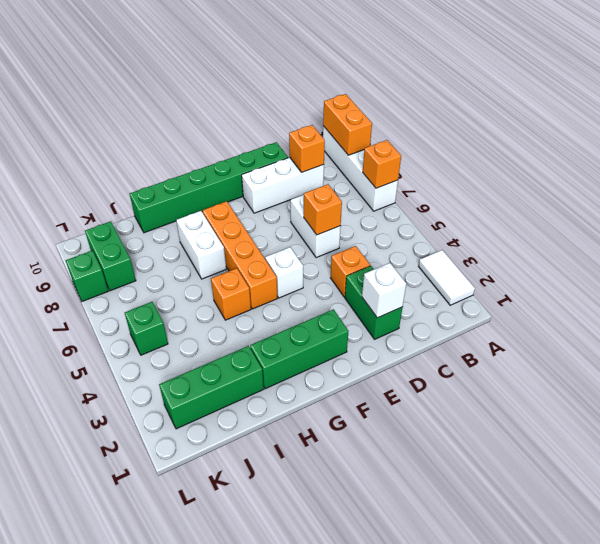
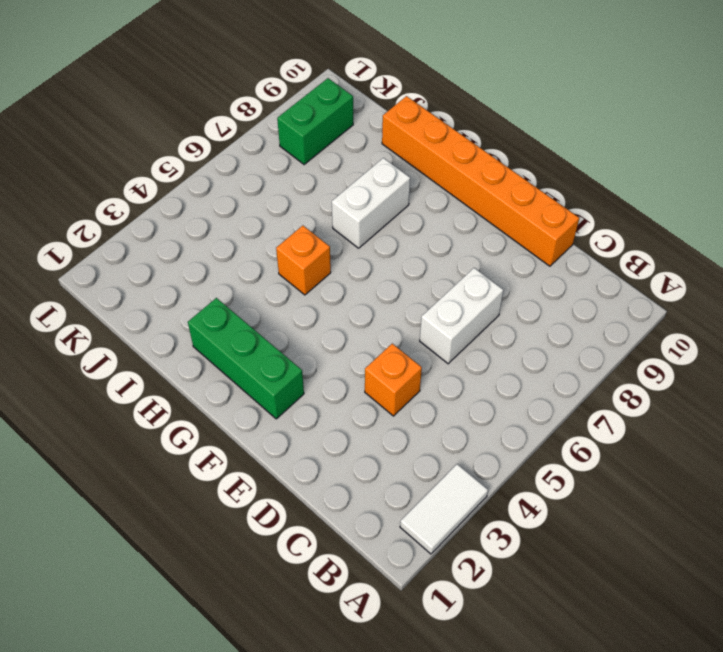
orange brick D10:I10 level 1 -> green brick D10:I10 level 1
none -> white brick A7:A10 level 1
none -> white brick C9:E9 level 1
none -> green brick D2:D3 level 1

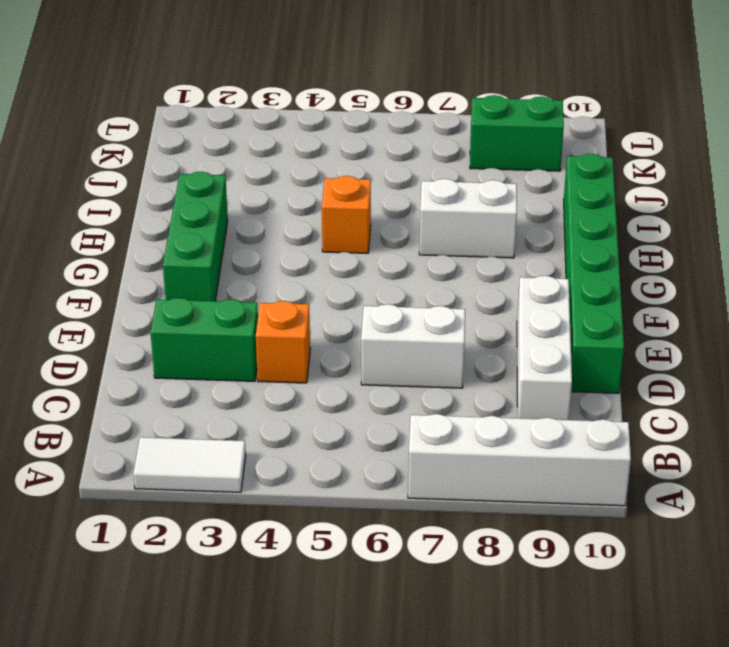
none -> white brick F5 level 1
none -> orange brick G5:G8 level 1
none -> green brick I2:K2 level 1

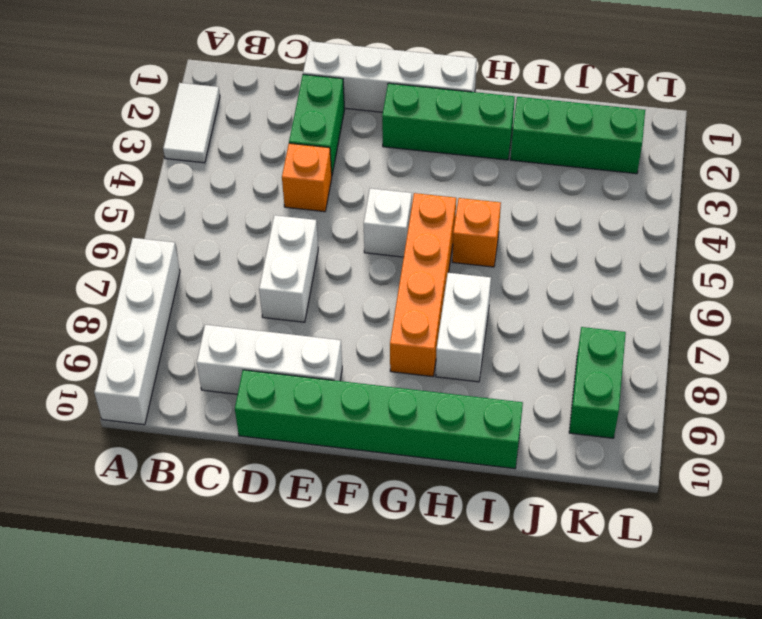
white brick D1:G1 level 1 -> none
none -> green brick K5 level 1
none -> green brick L8 level 1
none -> orange brick A7 level 2

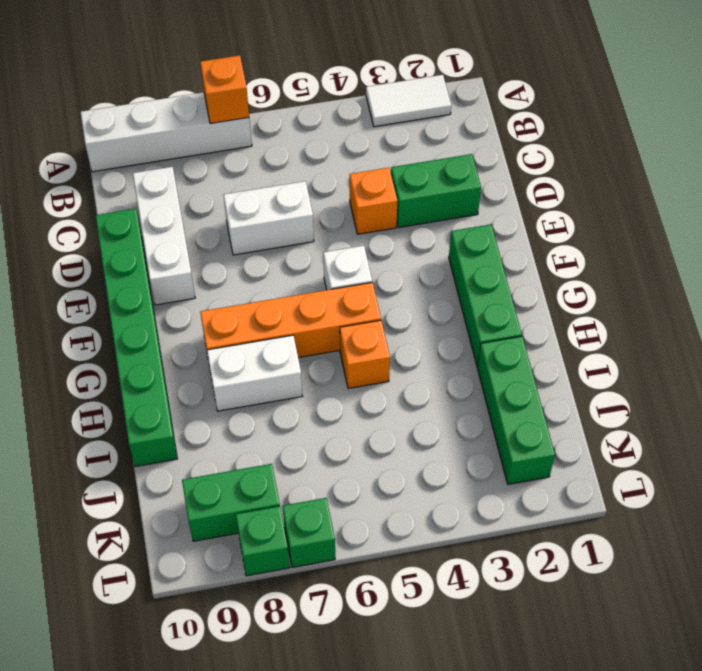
green brick L7 level 1 -> green brick K5 level 1
none -> orange brick A9:A10 level 2
none -> orange brick C9 level 2
none -> white brick D2 level 2

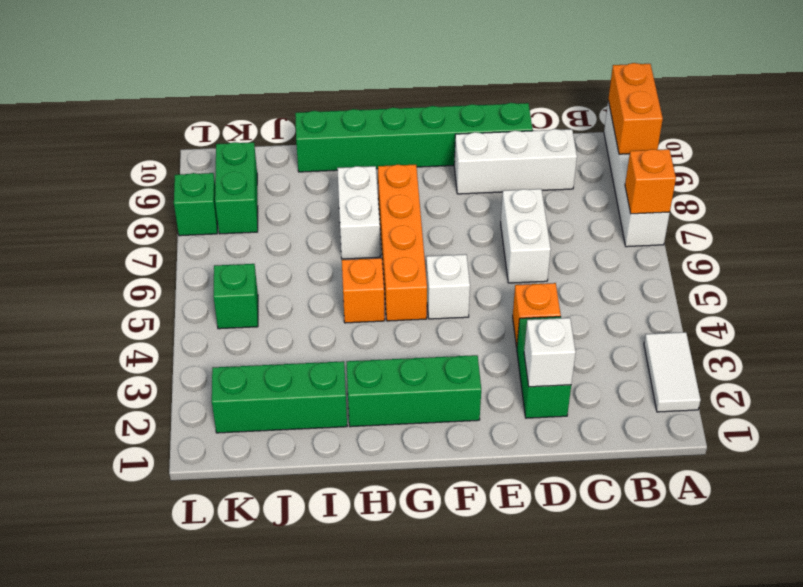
none -> orange brick C9 level 2
none -> orange brick D6 level 2

